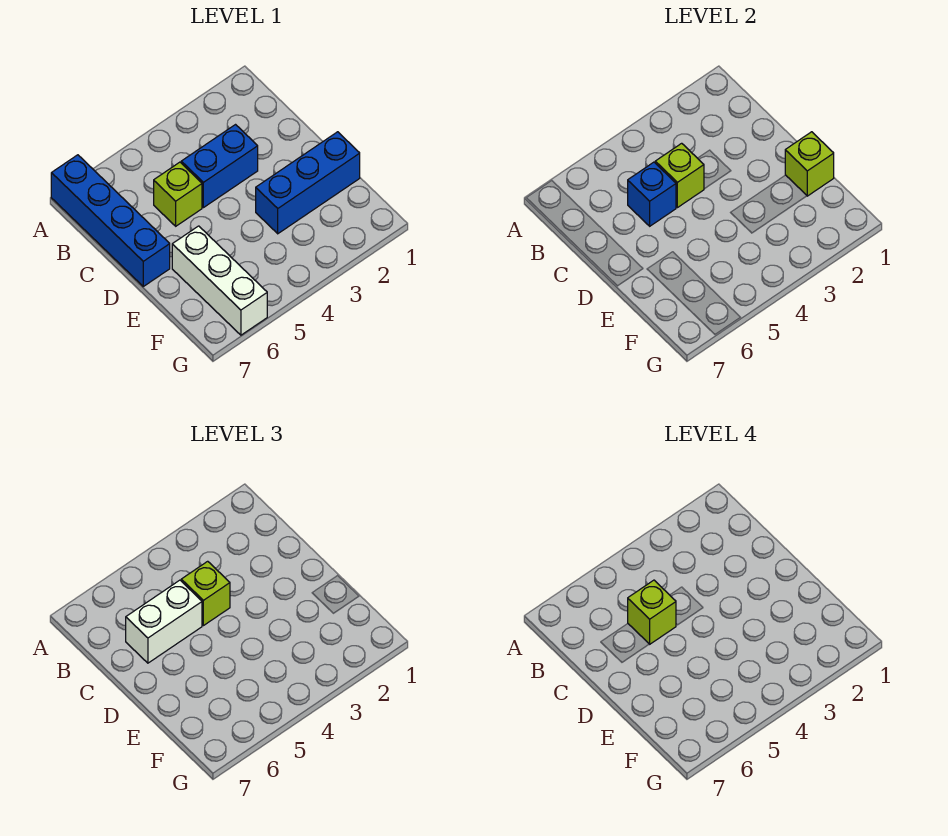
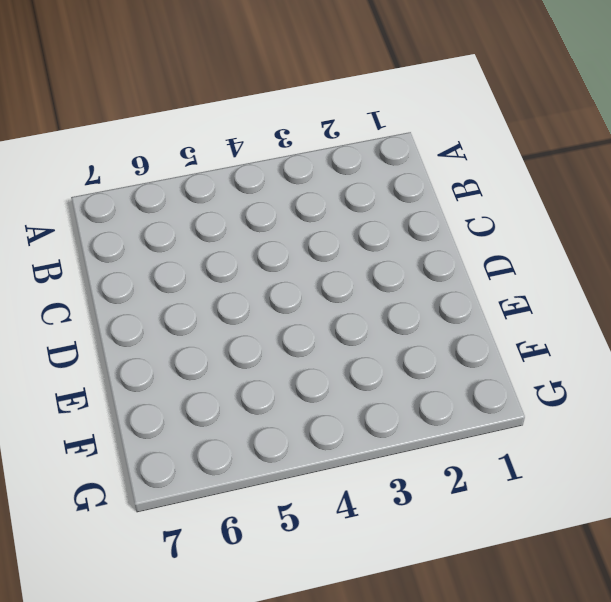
none -> blue brick A7:D7 level 1
none -> blue brick C3:C4 level 1

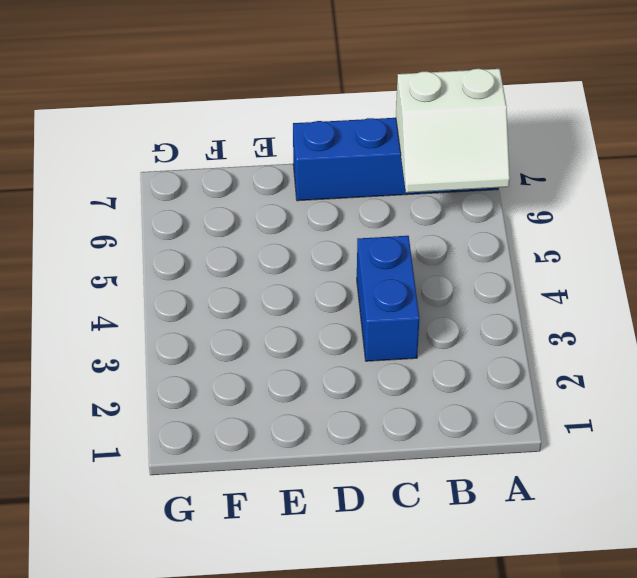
white slope A6:B7 level 2 top 7 -> none
none -> lime brick C5 level 1
none -> blue brick E1:E3 level 1

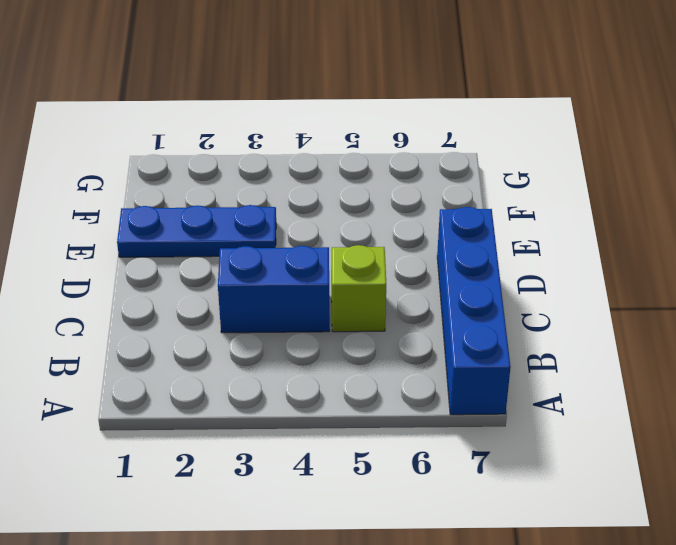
blue plate E1:E3 level 1 -> blue brick E1:E3 level 1
none -> white brick E6:G6 level 1
none -> lime brick C4 level 2

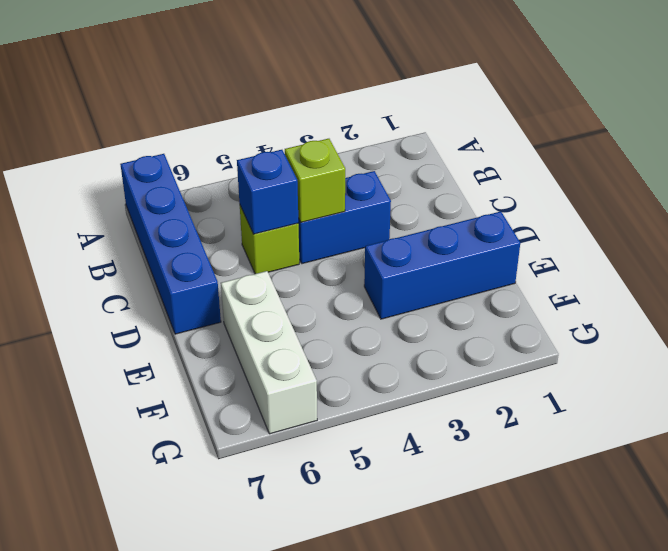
none -> lime brick E1 level 2
none -> lime brick C4 level 3

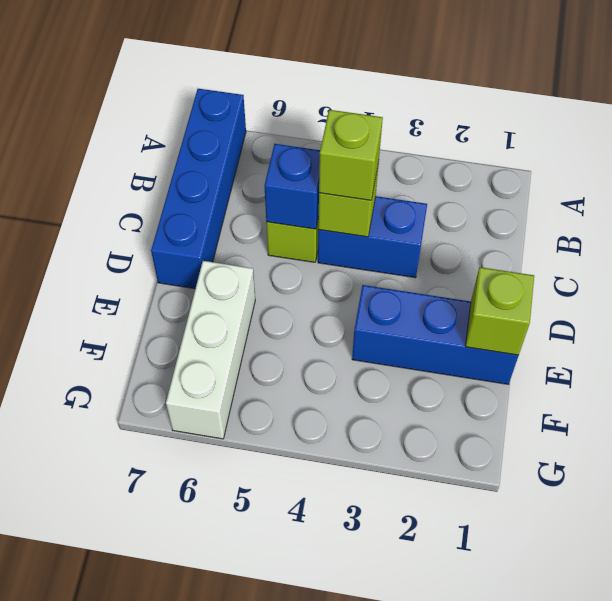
none -> white brick C5:C6 level 3
none -> lime brick C5 level 4

